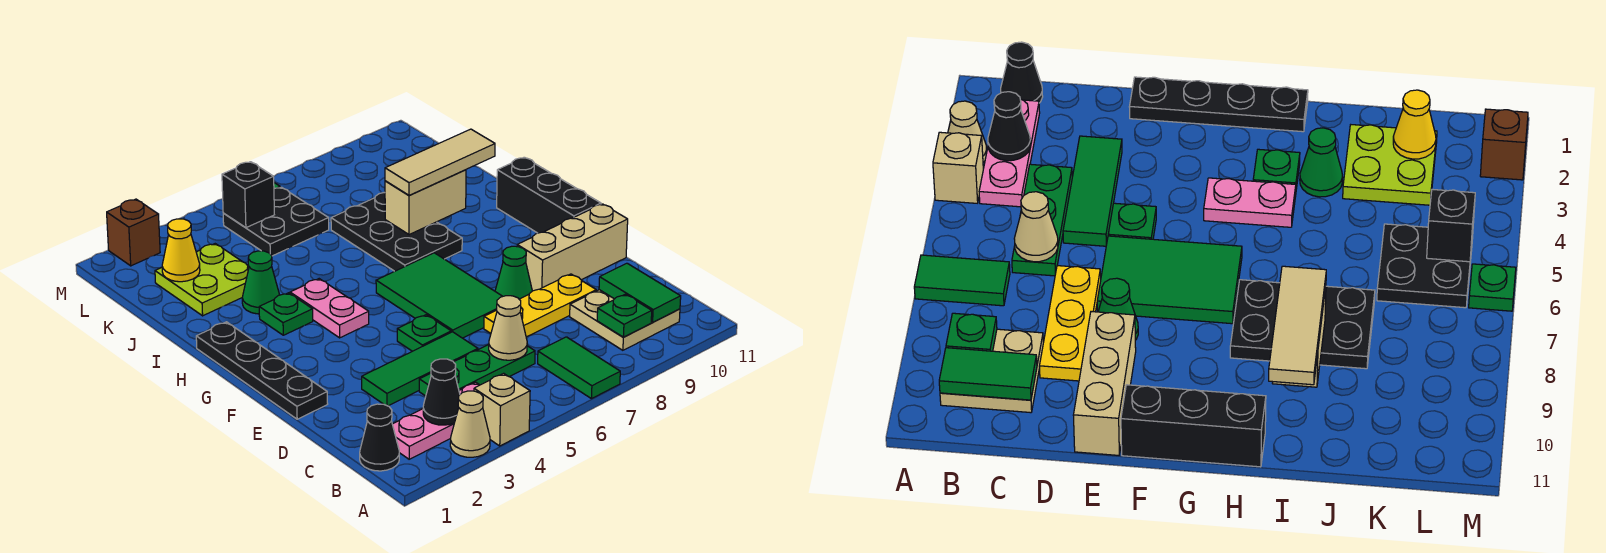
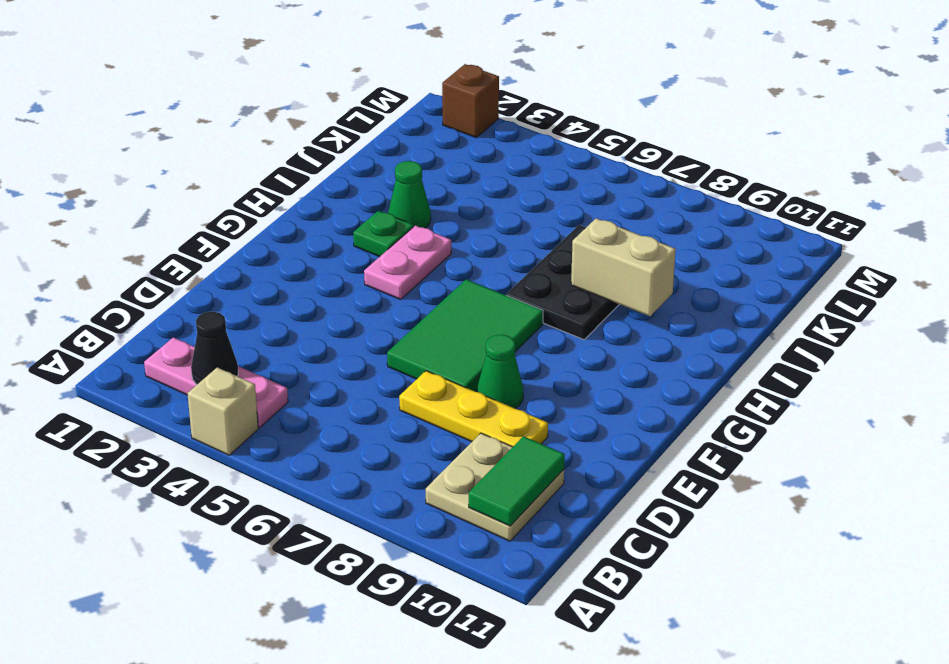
none -> tan cone A3 level 1
none -> green tile A7:B7 level 1
none -> black cone B1 level 1
none -> green plate C4:C6 level 1

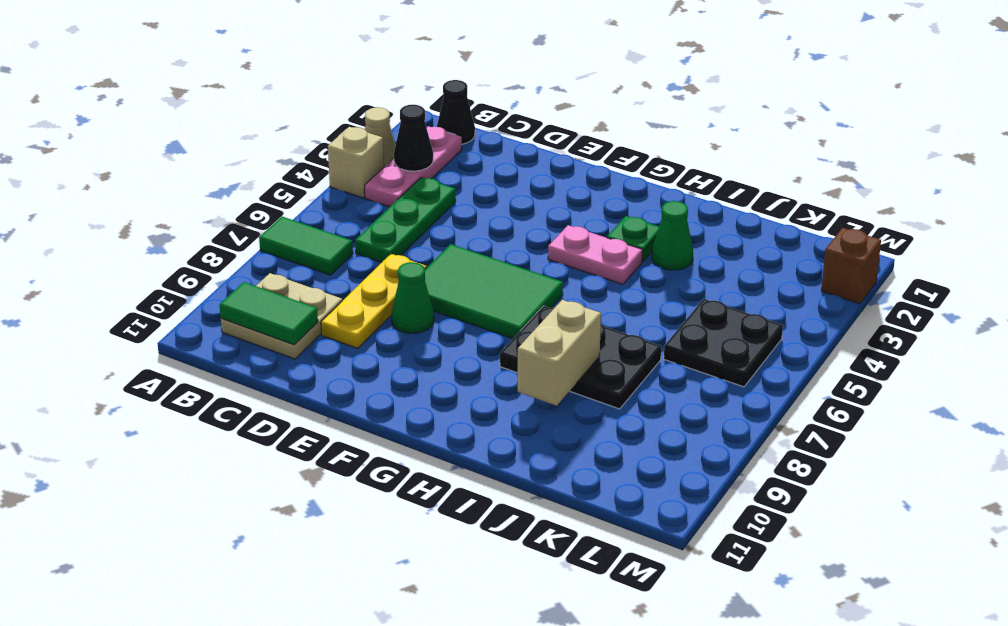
none -> green tile D3:D5 level 1
none -> black plate E1:H1 level 1
none -> green plate E5 level 1
none -> tan brick E9:E11 level 1

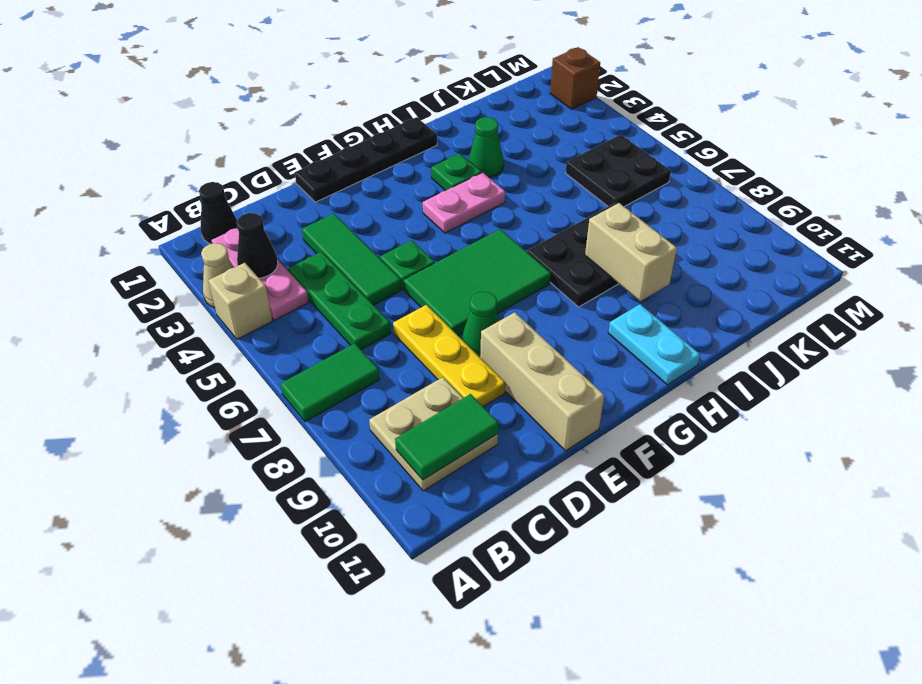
cyan plate H10:H11 level 1 -> black brick F11:H11 level 1
none -> lime plate J2:K3 level 1
none -> green plate M6 level 1
none -> green plate B9 level 2
none -> tan cone C6 level 2

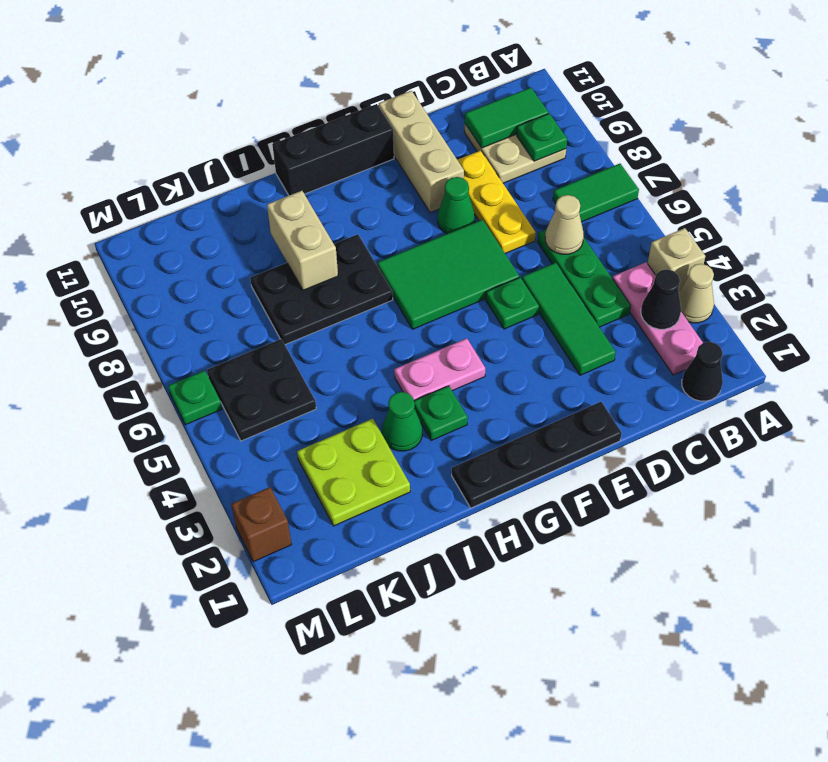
none -> yellow cone K2 level 2
none -> black brick L5 level 2
none -> tan tile I8:I10 level 3

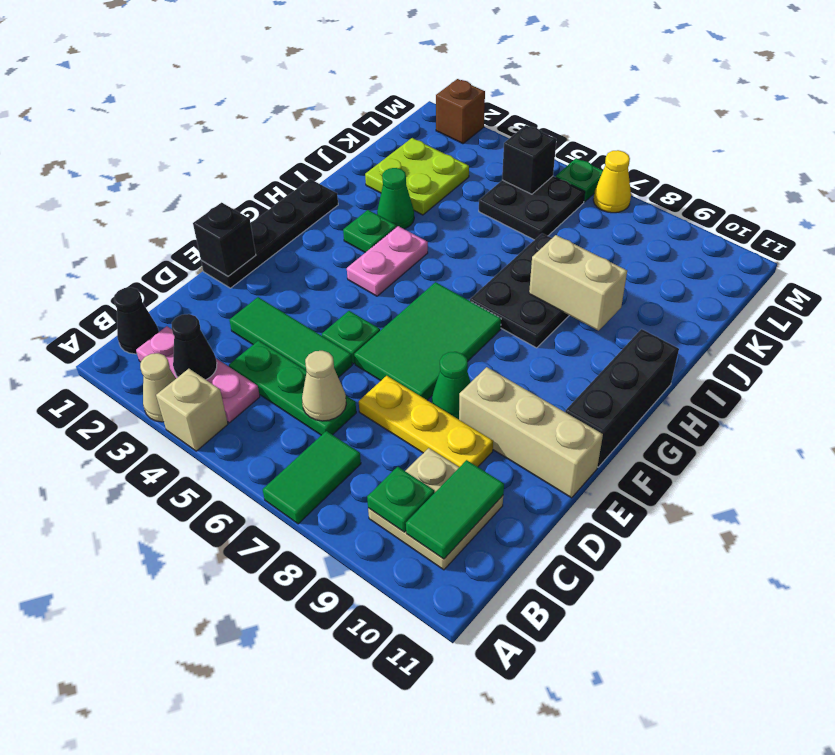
black brick E1 level 2 -> none
yellow cone M7 level 1 -> yellow cone K2 level 2
none -> tan tile I8:I10 level 3

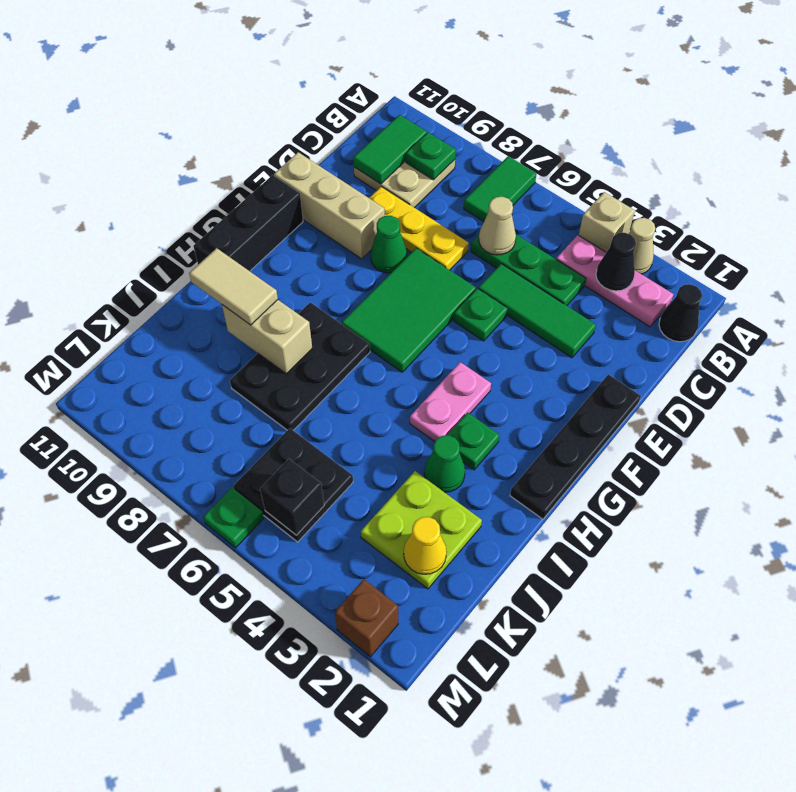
tan tile I9:I10 level 3 -> tan tile I8:I10 level 3

